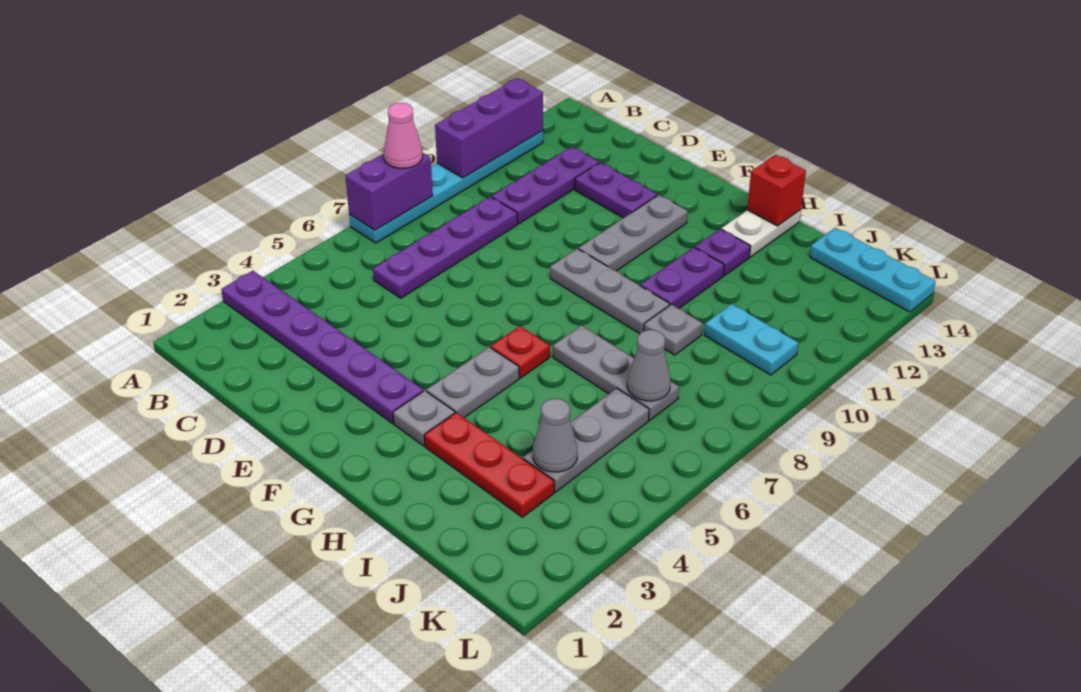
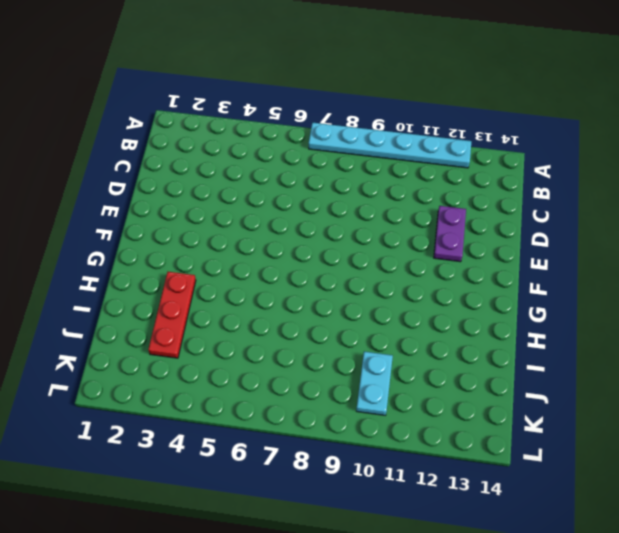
none -> purple plate A3:F3 level 1
none -> purple plate C6:C9 level 1
none -> purple plate C10:C12 level 1

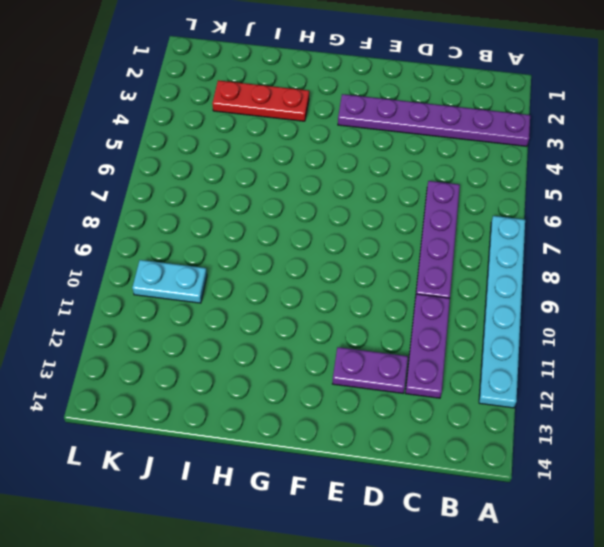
none -> grey plate F9:H9 level 1
none -> grey plate F10:F12 level 1
none -> grey plate G3 level 1

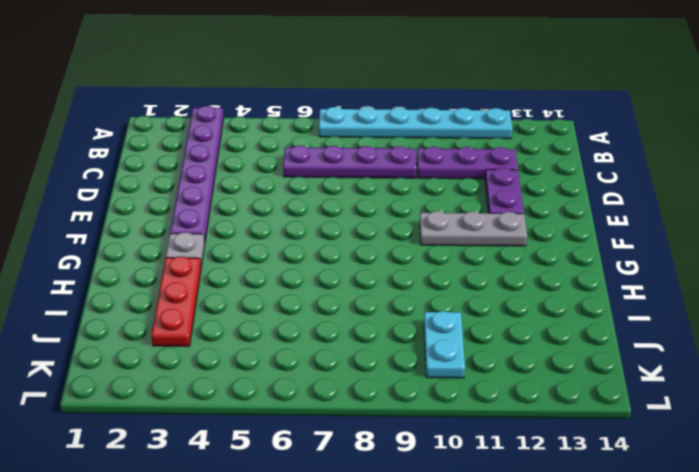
none -> grey plate F9:H9 level 1
none -> grey plate G4:G5 level 1
none -> red plate G6 level 1

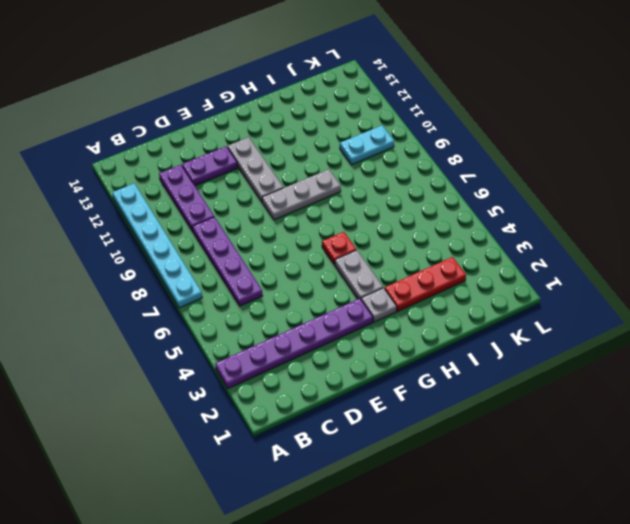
none -> grey plate H7:J7 level 1
none -> purple plate H10:H11 level 1
none -> purple plate H12 level 1

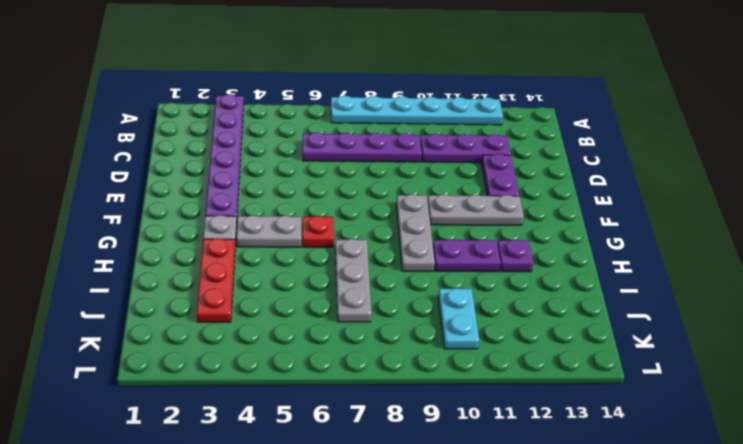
none -> white plate H13:H14 level 1
none -> grey plate I9 level 1
none -> grey plate J4:J6 level 1

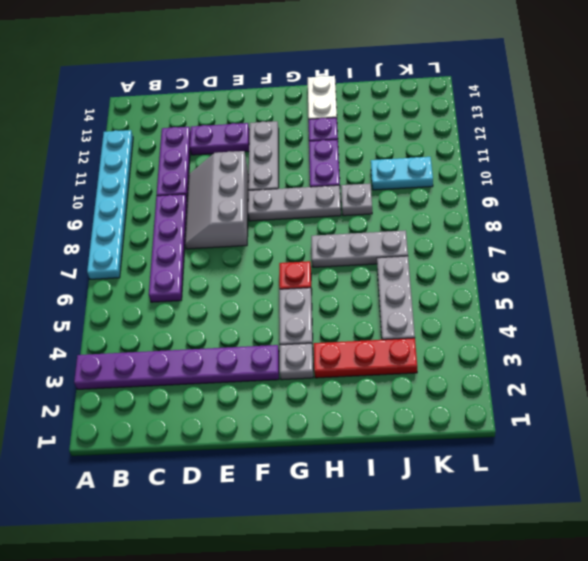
grey slope D8:E10 level 1 top E -> none
none -> cyan plate J14:L14 level 1
none -> purple brick A7:A8 level 2
none -> purple brick A10:A12 level 2

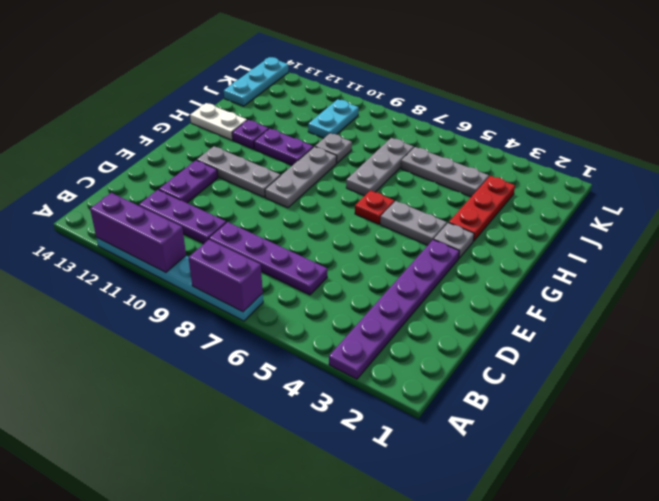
none -> red brick H14 level 2
none -> grey cone J4 level 2
none -> grey cone J7 level 2

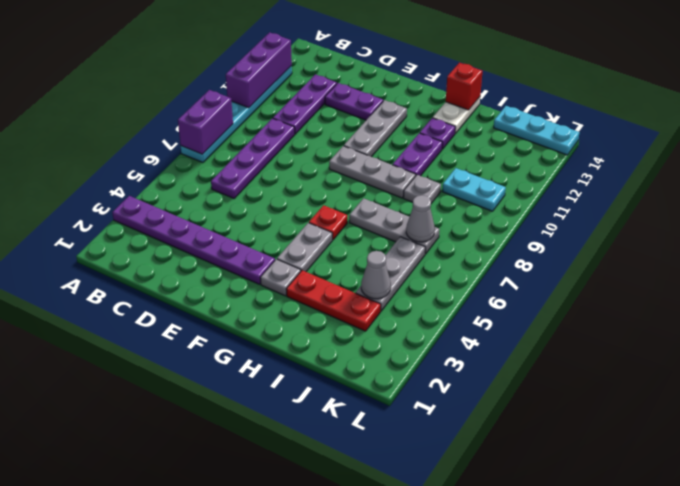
none -> pink cone A8 level 3

